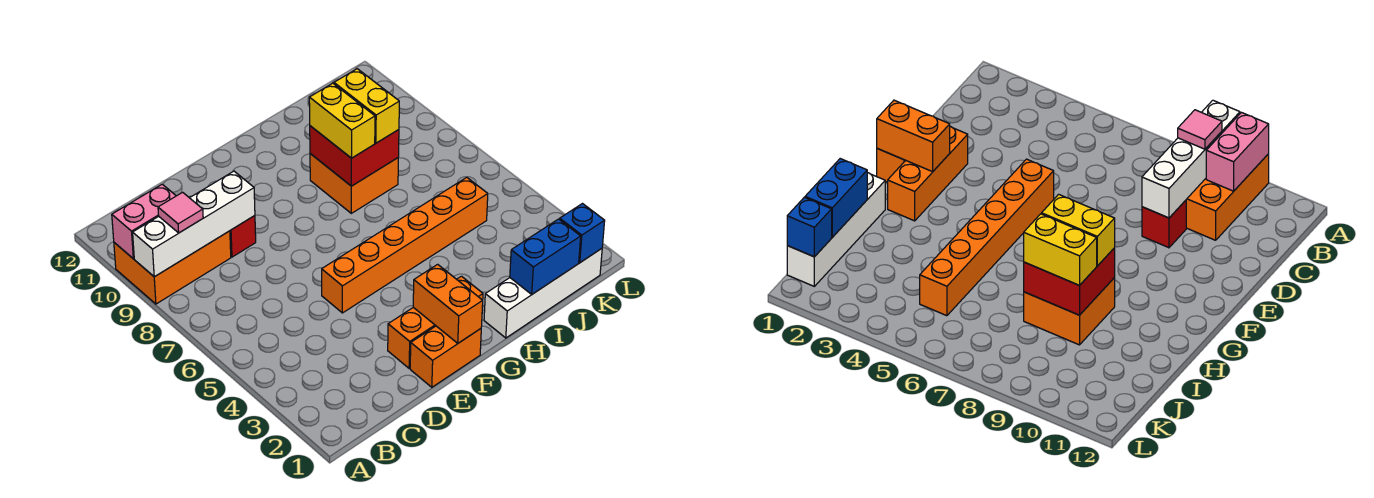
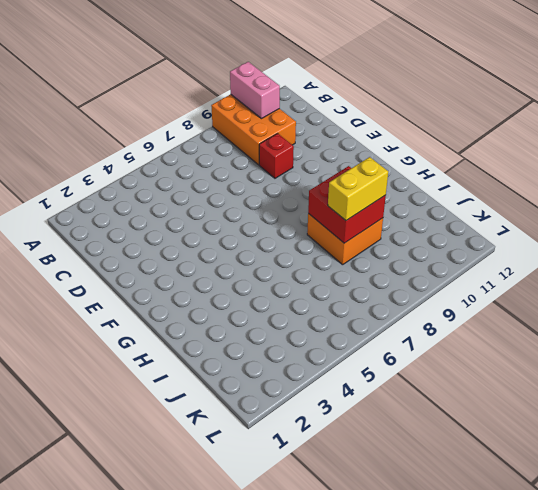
none -> orange brick E1:F1 level 1
none -> orange brick E2:G2 level 1
none -> orange brick E5:J5 level 1

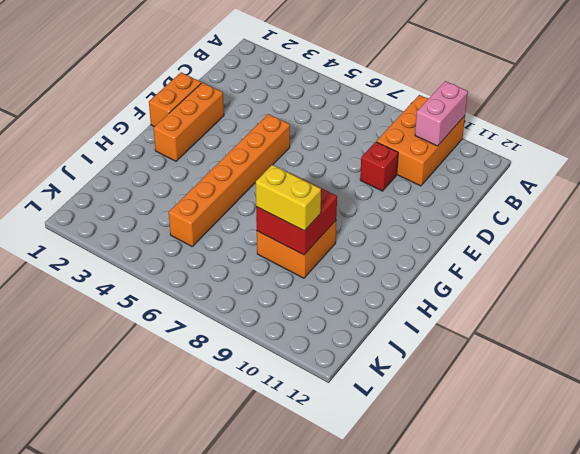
none -> white brick H1:K1 level 1
none -> white brick A9:D9 level 2
none -> orange brick F1:F2 level 2

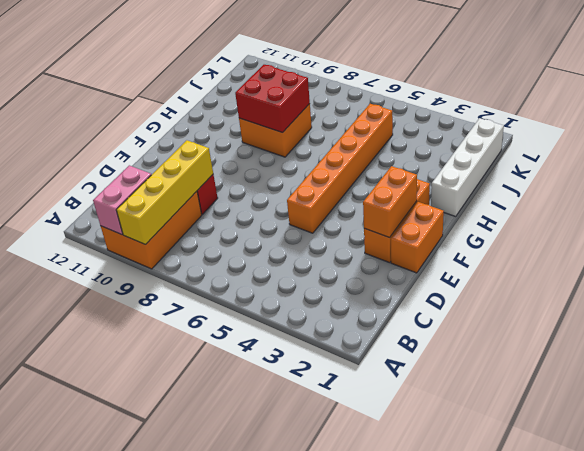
yellow brick A9:D9 level 2 -> white brick A9:D9 level 2
orange brick E2:F2 level 2 -> orange brick F1:F2 level 2
none -> blue brick I1:J1 level 2
none -> blue brick K1 level 2
none -> pink tile B9 level 3

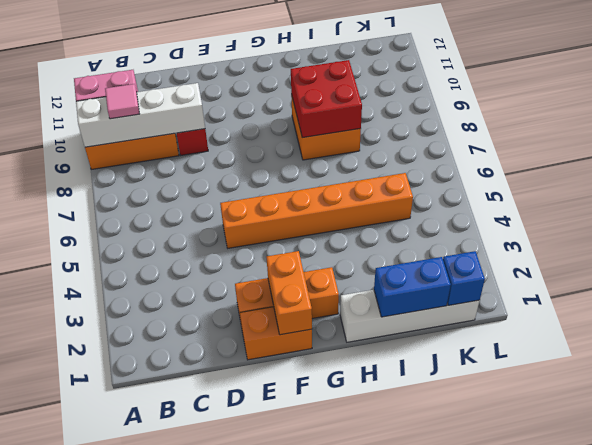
none -> yellow brick H8:H9 level 3
none -> yellow brick I8:I9 level 3

